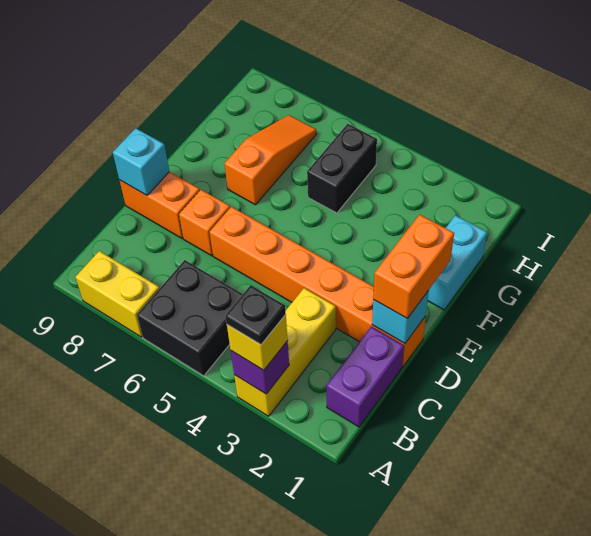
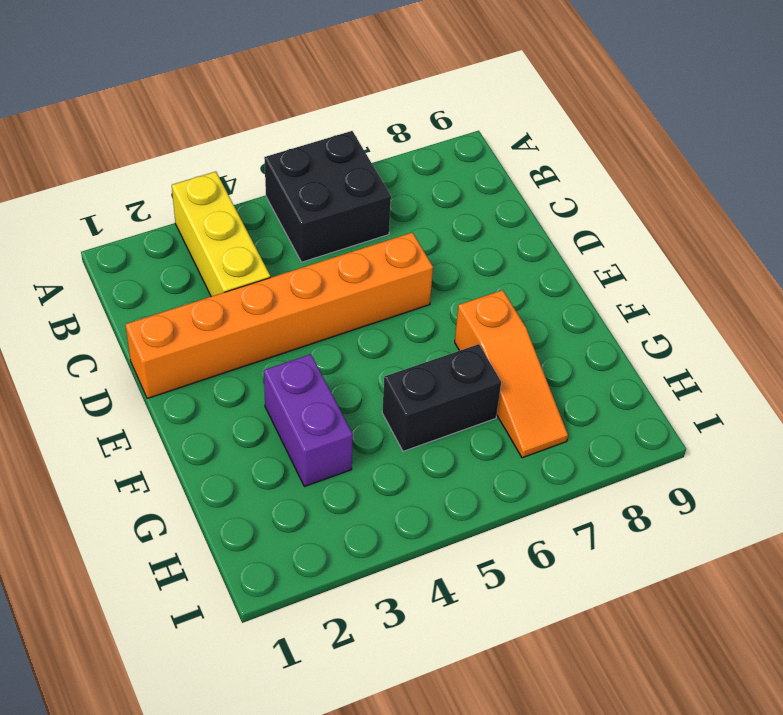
purple brick F3:G3 level 1 -> purple brick B1:C1 level 1
black brick G5:G6 level 1 -> black brick G5:H5 level 1
none -> yellow brick A7:A8 level 1
none -> orange brick D7 level 1
none -> orange brick D8:D9 level 1

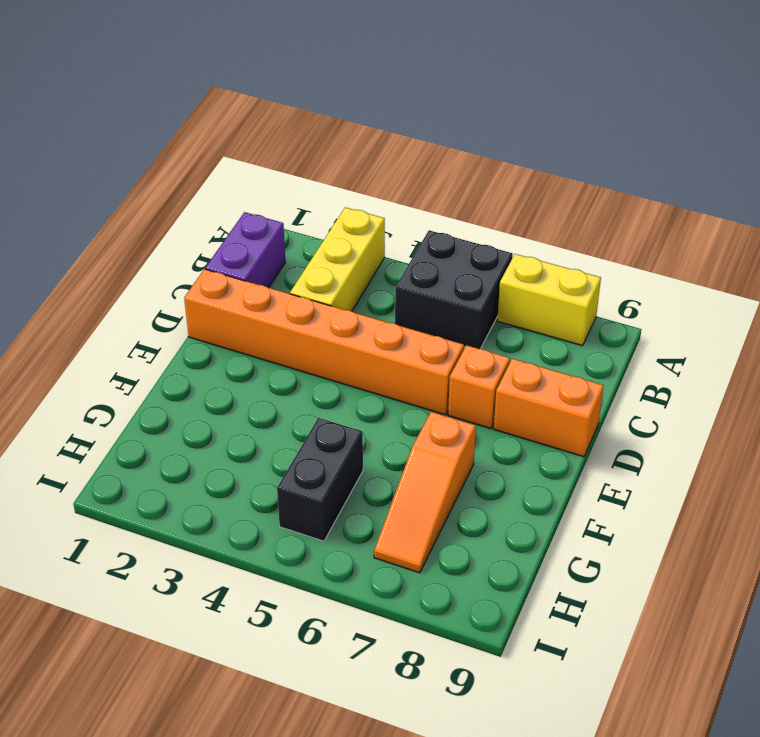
none -> cyan brick F1:G1 level 1
none -> purple brick A3 level 2
none -> cyan brick D1 level 2

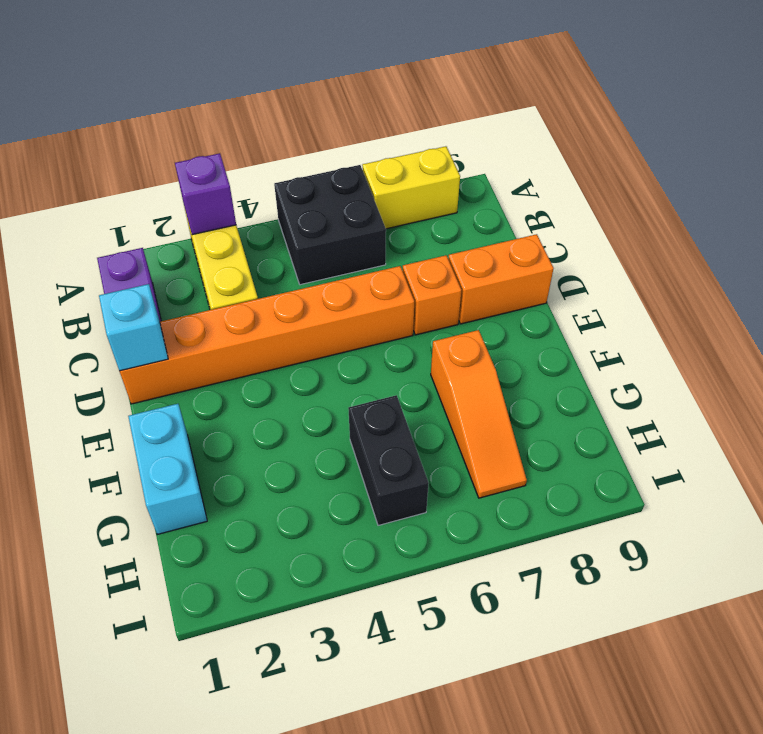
none -> cyan brick D9 level 2
none -> yellow brick A3 level 3
none -> orange brick D1:E1 level 3

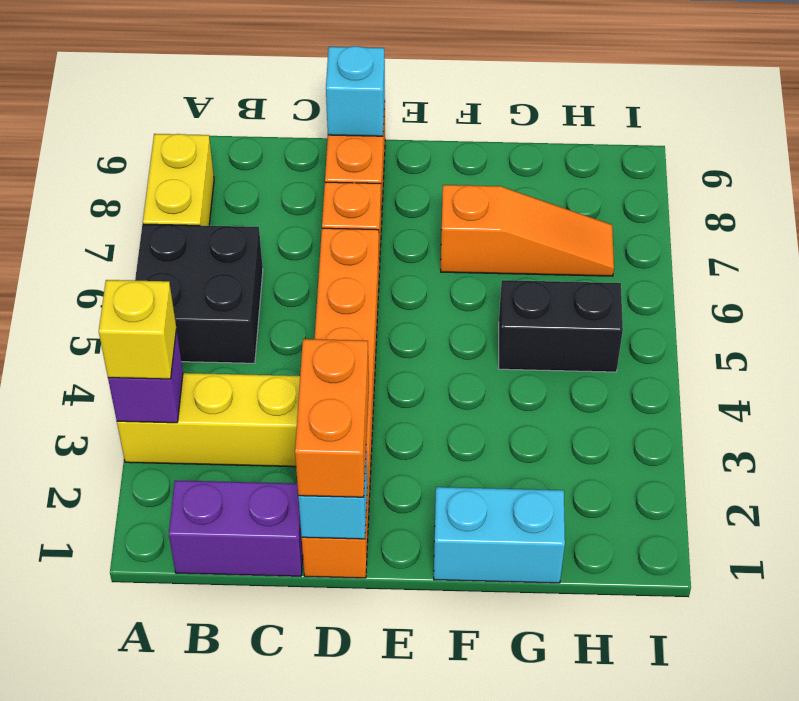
orange brick D1:D2 level 3 -> orange brick D1:E1 level 3
none -> black plate A3 level 4

